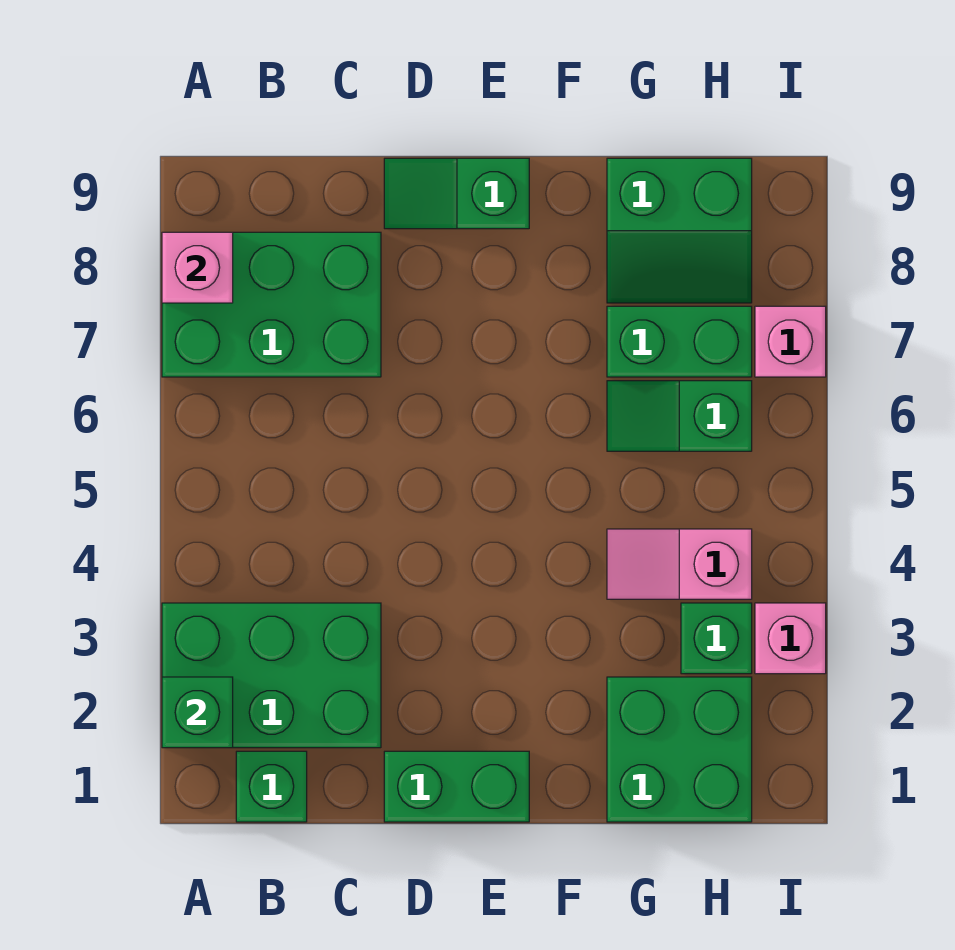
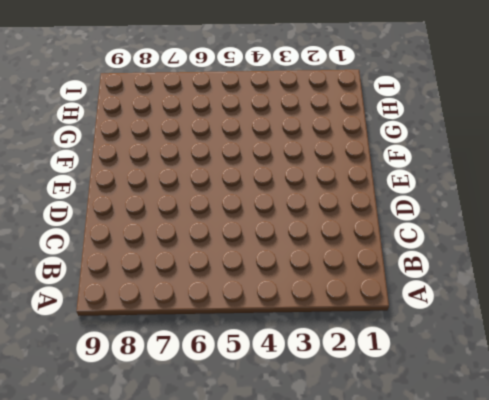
none -> green brick A2:C3 level 1
none -> green brick A7:C8 level 1
none -> green brick B1 level 1

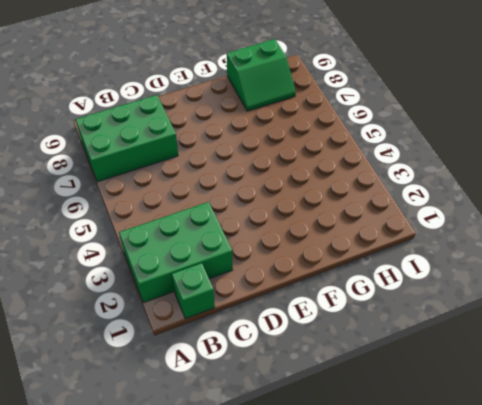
none -> green brick D1:E1 level 1
none -> green slope D9:E9 level 1 top E
none -> green brick G1:H2 level 1

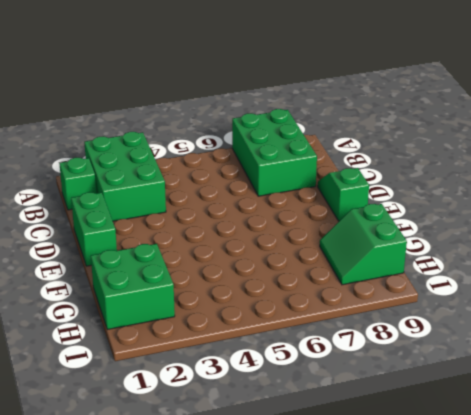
none -> pink slope G4:H4 level 1 top H
none -> green slope G6:H6 level 1 top H
none -> green brick G7:H7 level 1

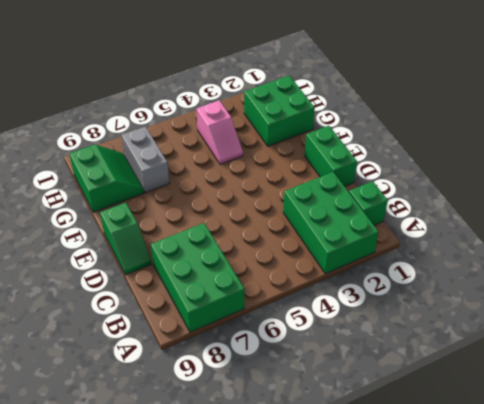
grey brick G7:H7 level 1 -> green brick G7:H7 level 1
none -> green slope G6:H6 level 1 top H
none -> green brick H3 level 1
none -> pink brick I3 level 1

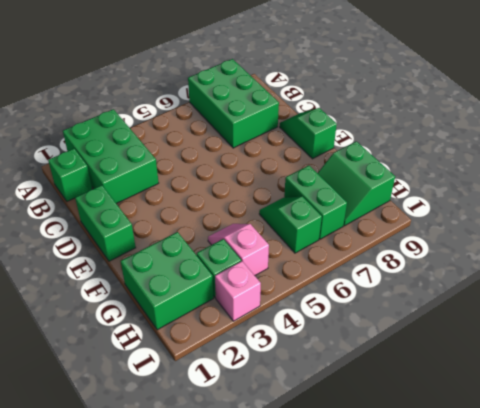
none -> pink brick I7 level 1
none -> green brick A2 level 2
none -> pink brick A8 level 2

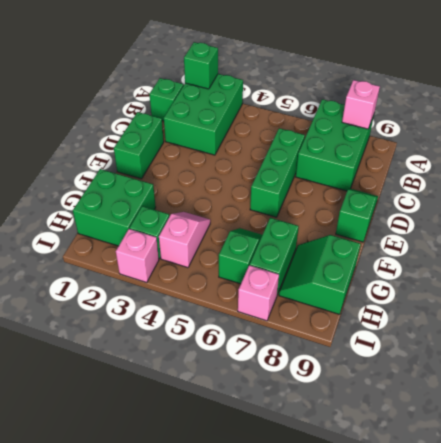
green brick C6:E6 level 1 -> none

